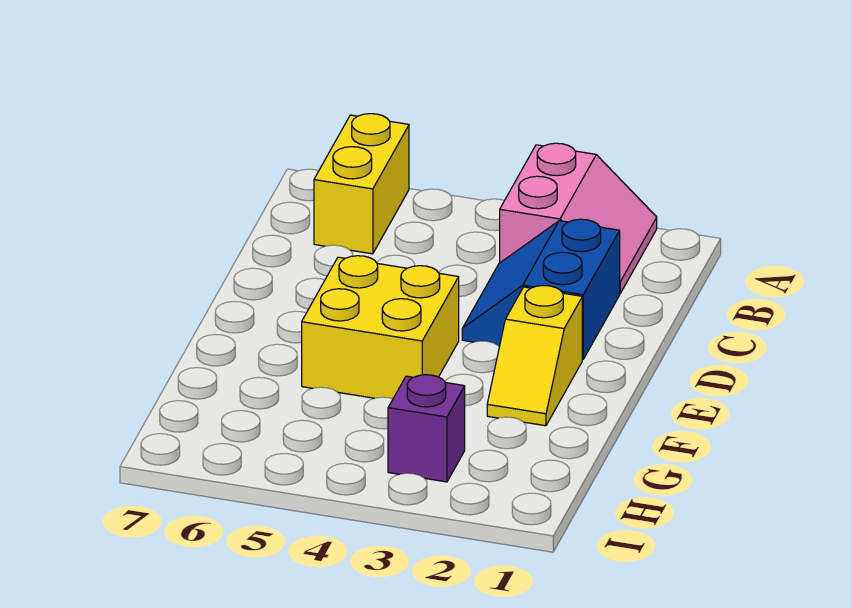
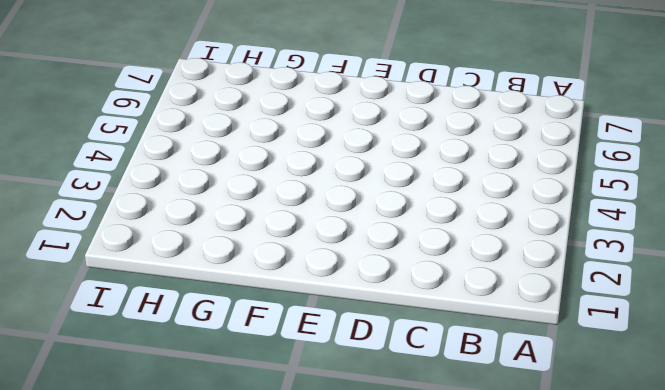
none -> pink slope A2:B3 level 1 top 3
none -> yellow brick A6:B6 level 1

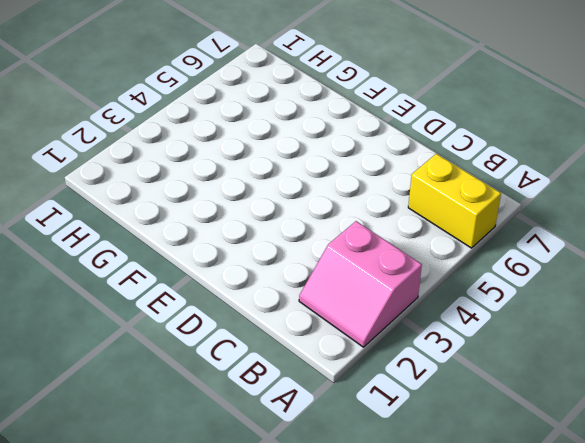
none -> blue slope C2:D3 level 1 top 2
none -> yellow slope E2:F2 level 1 top E

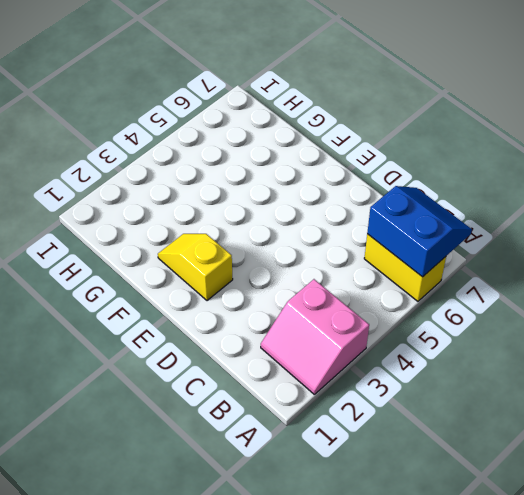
blue slope A6:B7 level 2 top 6 -> blue slope C2:D3 level 1 top 2
none -> yellow brick E4:F5 level 1
none -> purple brick H3 level 1

